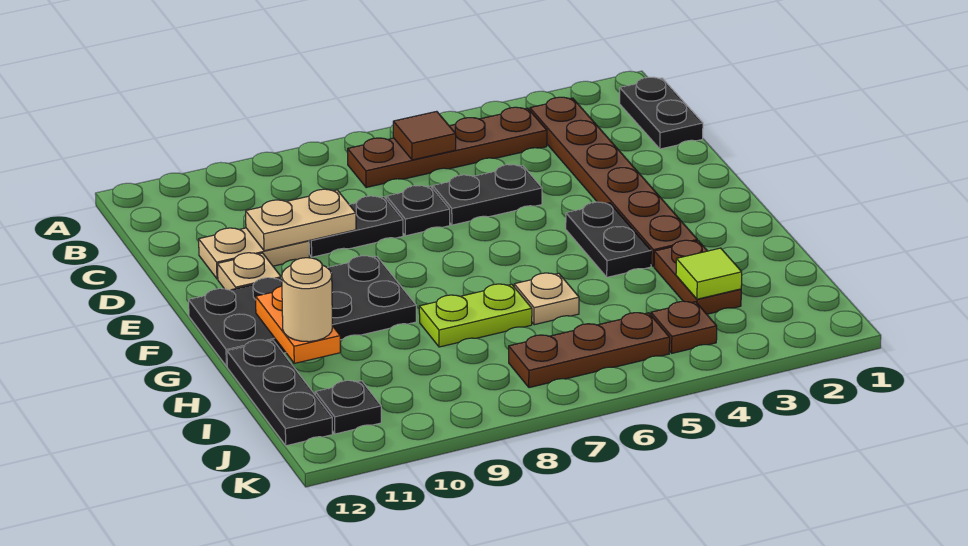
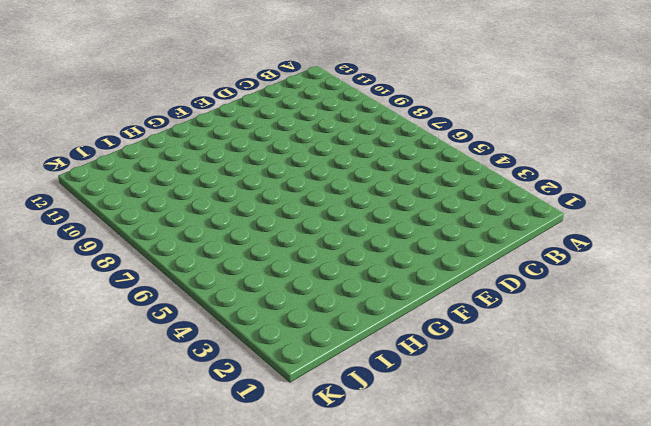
none -> black plate B1:C1 level 1
none -> brown plate B3:G3 level 1
none -> brown plate B4:B7 level 1

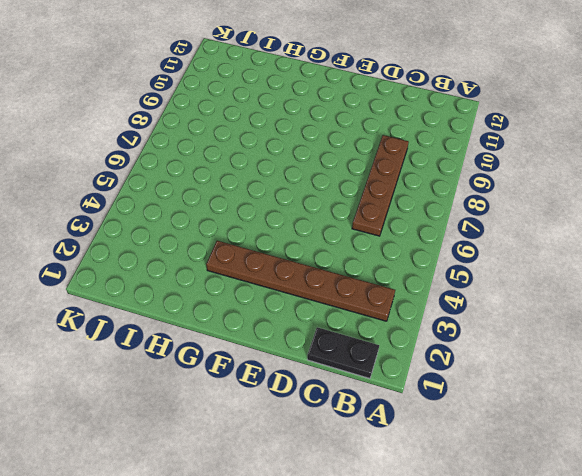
brown plate C6:C9 level 1 -> brown plate B4:B7 level 1
none -> black plate D5:D6 level 1
none -> black plate D7 level 1
none -> black plate D8:D9 level 1

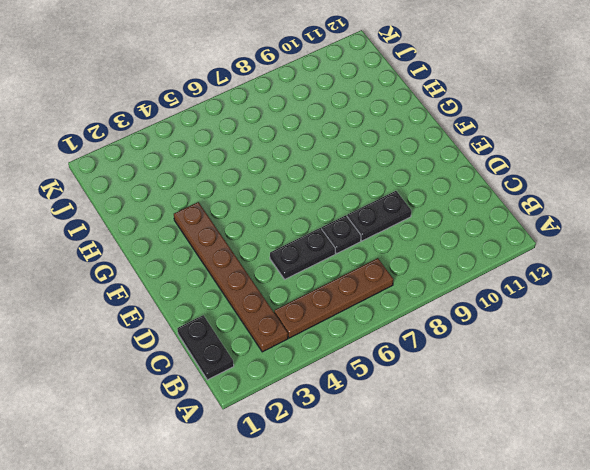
none -> tan plate D10:D11 level 1
none -> tan plate E11 level 1
none -> black plate F4:G4 level 1

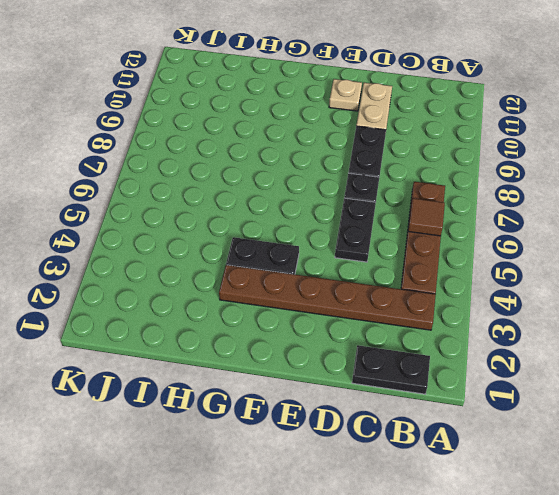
none -> black plate F9:G12 level 1
none -> brown plate H3:I3 level 1
none -> tan plate H6 level 1

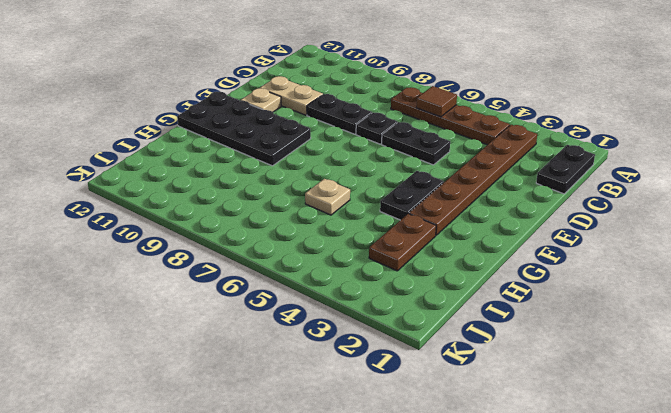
none -> lime plate H7:H8 level 1
none -> black plate H12:J12 level 1
none -> brown plate J4 level 1

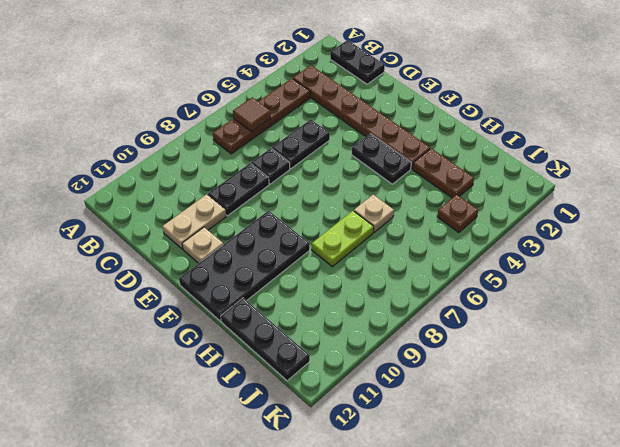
none -> brown plate J5:J7 level 1
none -> black plate J11 level 1
none -> tan plate D9:D10 level 2

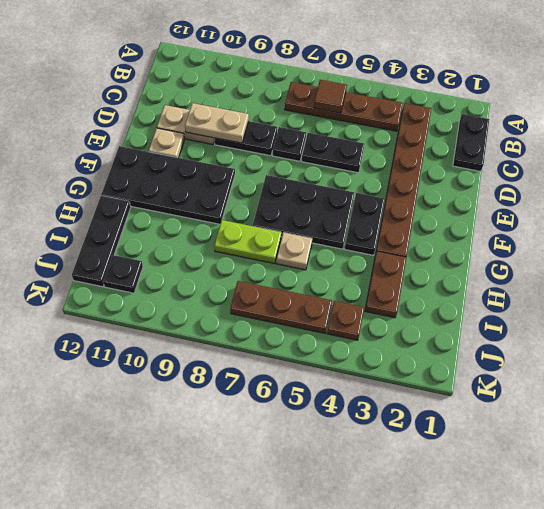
black plate F5:G7 level 1 -> none
none -> orange plate G11:H11 level 2
none -> lime tile I3 level 2
none -> tan round brick H11 level 3

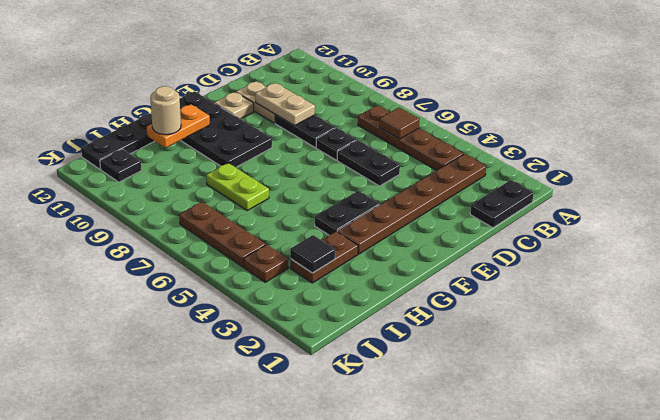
black tile I3 level 2 -> lime tile I3 level 2
none -> tan plate H6 level 1

